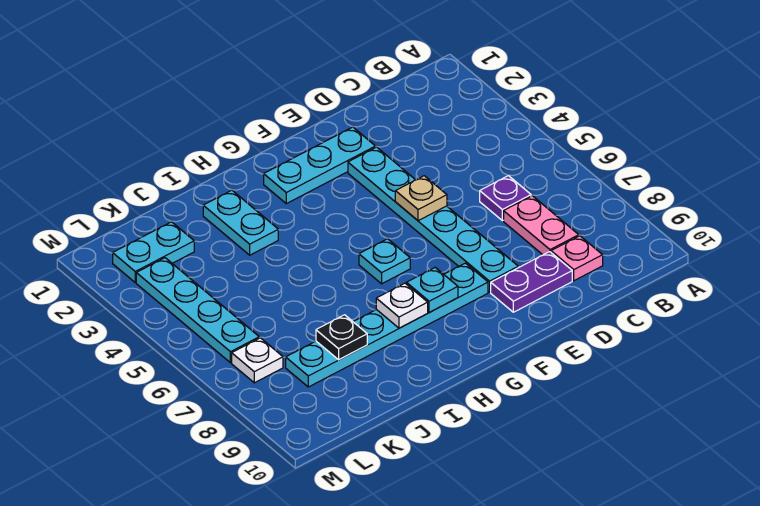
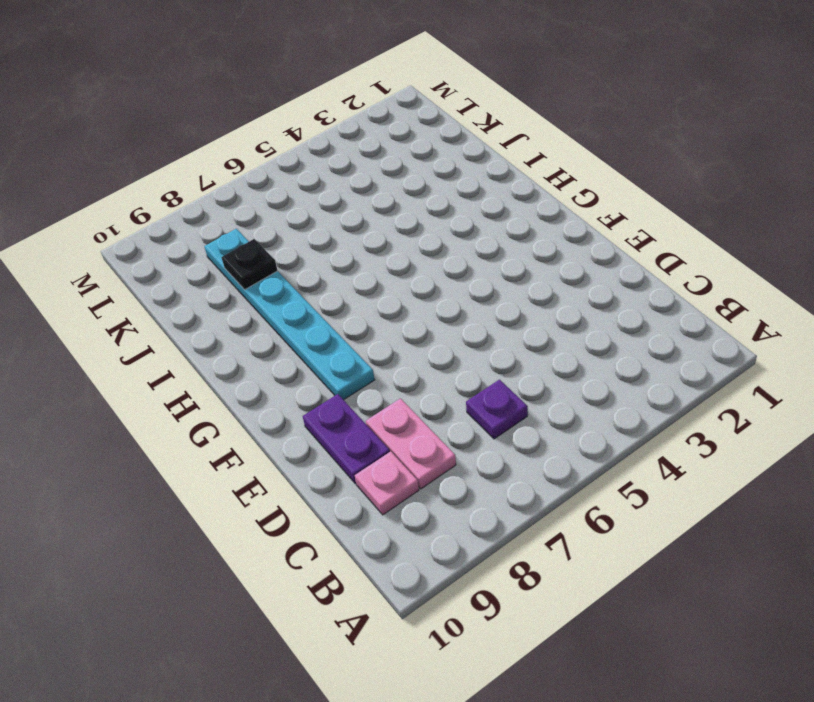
pink plate C8:D8 level 1 -> pink plate C7:C8 level 1
none -> cyan plate E2:G2 level 1
none -> cyan plate E3:E8 level 1
none -> cyan plate G6 level 1

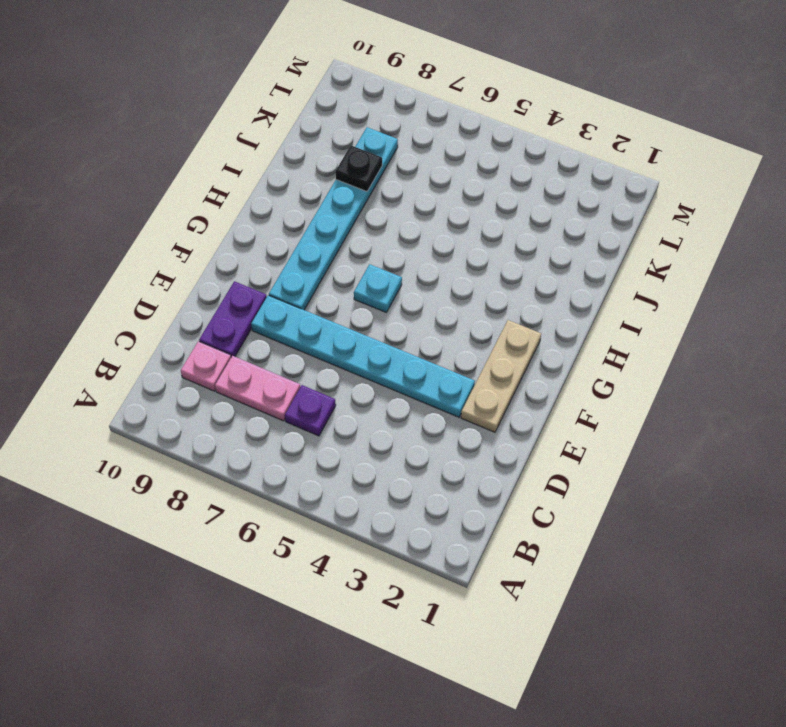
tan plate E2:G2 level 1 -> cyan plate E2:G2 level 1
none -> cyan plate I2:I3 level 1
none -> cyan plate K2:L2 level 1
none -> cyan plate L3:L6 level 1

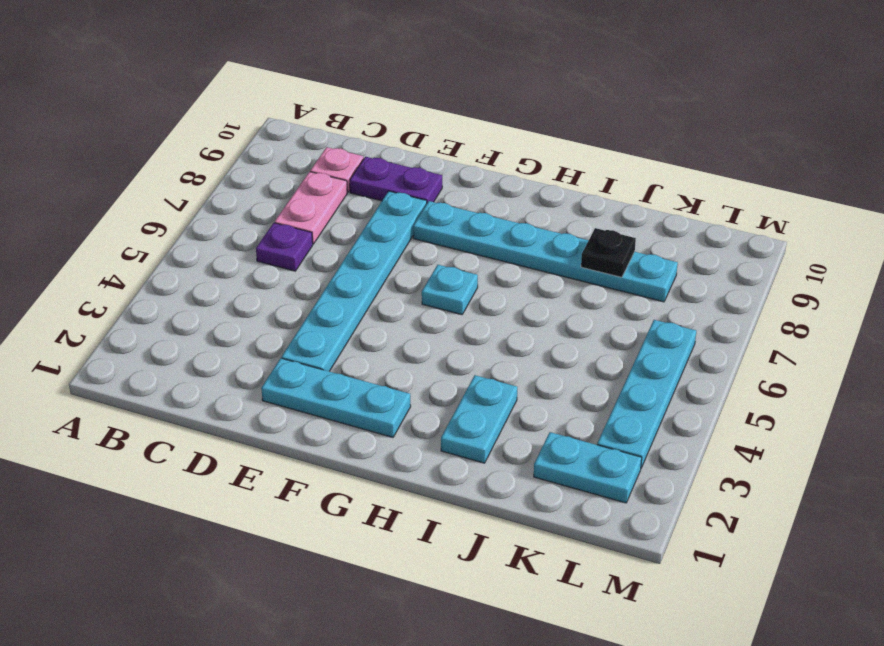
none -> white plate L7 level 1
none -> tan plate E5 level 2
none -> cyan plate G8 level 2

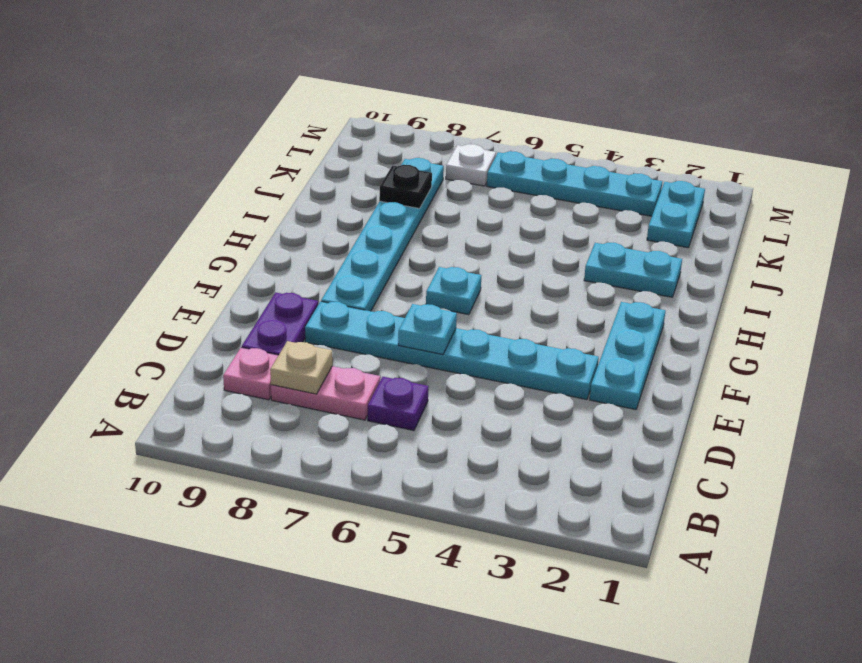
tan plate C8 level 2 -> tan plate E5 level 2
cyan plate E6 level 2 -> cyan plate G8 level 2
none -> white plate H8 level 2

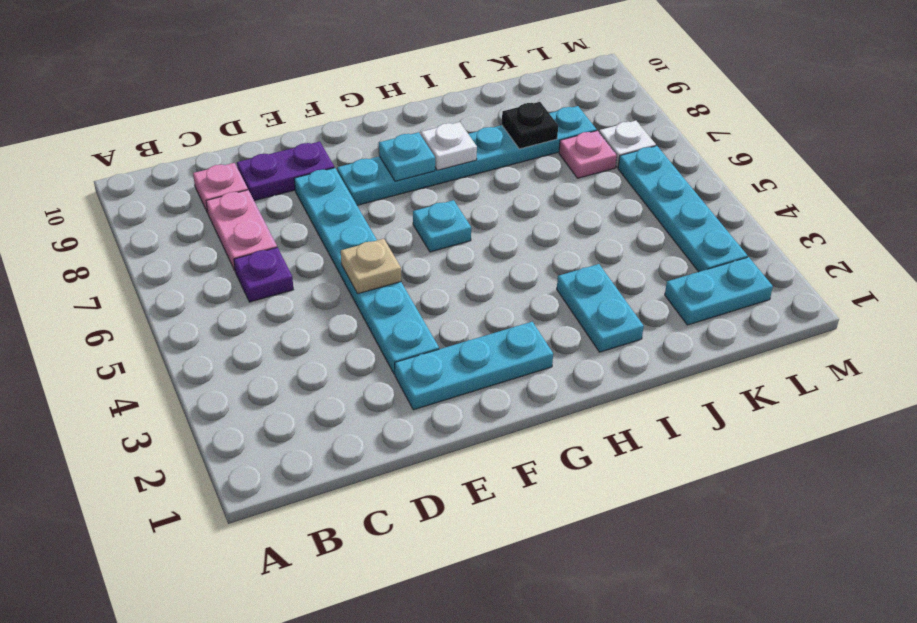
pink plate K7 level 1 -> none

